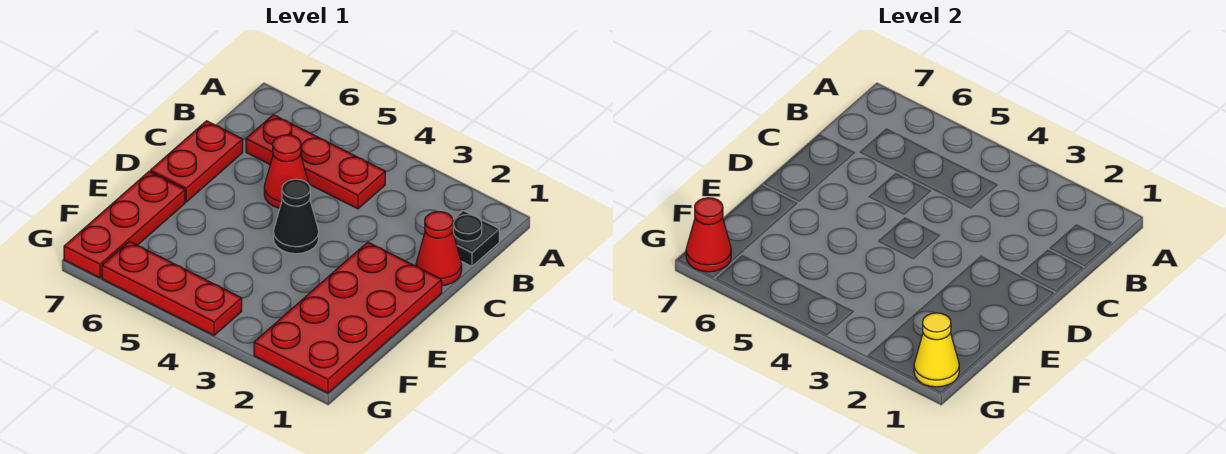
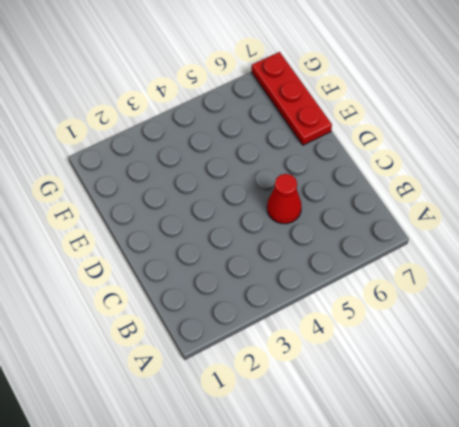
none -> black plate B1 level 1
none -> red plate B4:B6 level 1

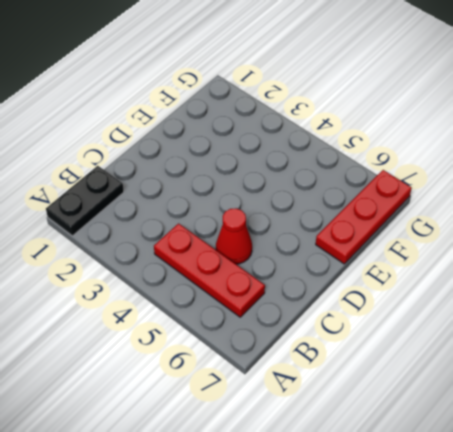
black plate A1:B1 level 1 -> black plate B1 level 1
none -> red cone C1 level 1
none -> red plate C7:D7 level 1

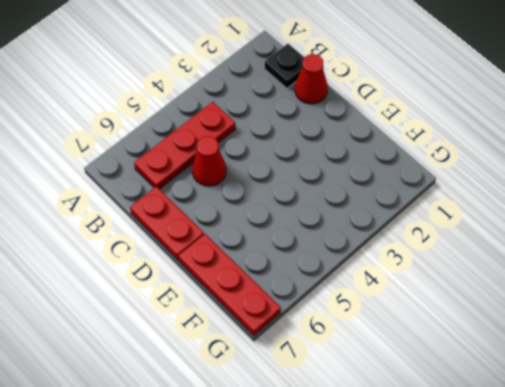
none -> red plate D1:G2 level 1
none -> black cone D4 level 1

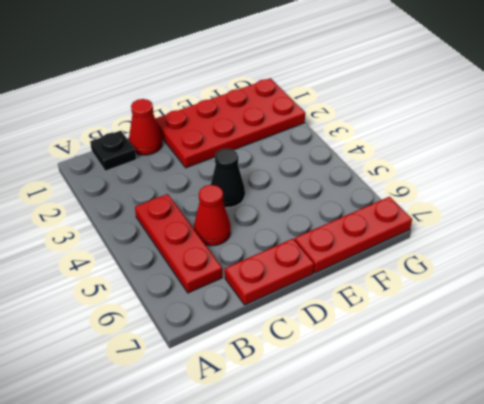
none -> red plate G4:G6 level 1
none -> yellow cone G1 level 2

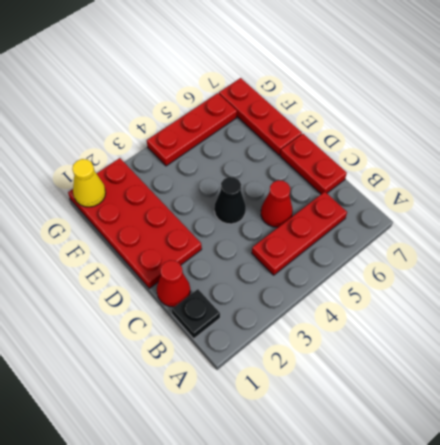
none -> red cone G7 level 2

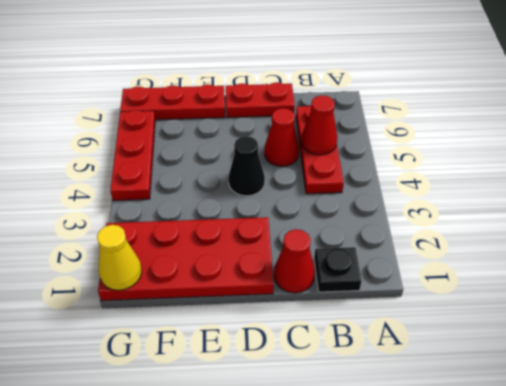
red cone B5 level 2 -> red cone G7 level 2

